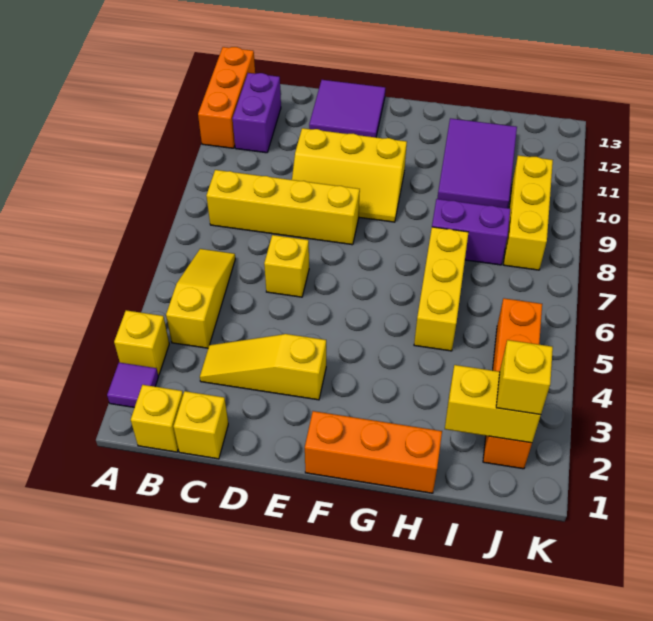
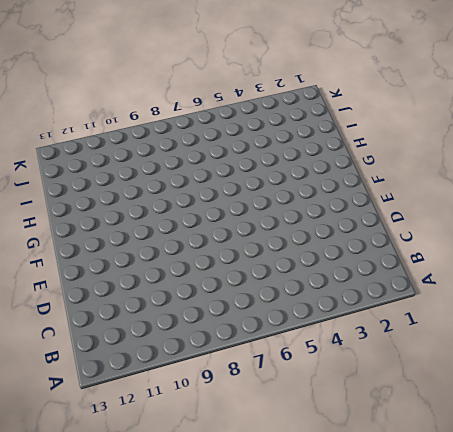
none -> purple tile A2 level 1
none -> yellow brick A3 level 1
none -> orange brick A11:A13 level 1

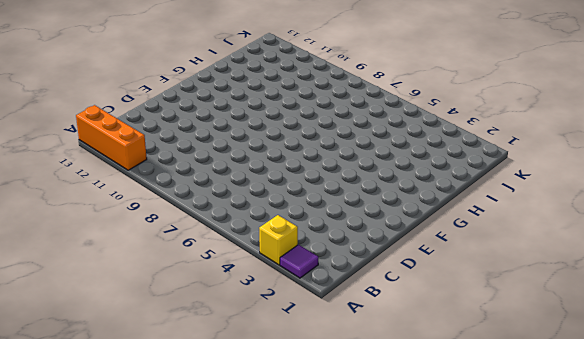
none -> yellow brick B1 level 1
none -> yellow slope B4:B6 level 1 top 4
none -> yellow brick B8:E8 level 1

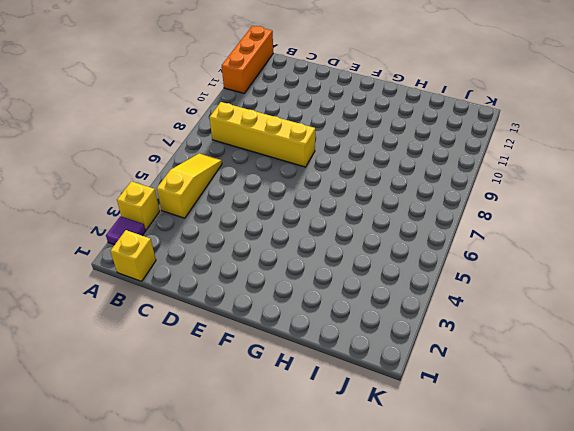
none -> purple brick B11:B12 level 1
none -> yellow brick C1 level 1
none -> yellow slope C3:E3 level 1 top E

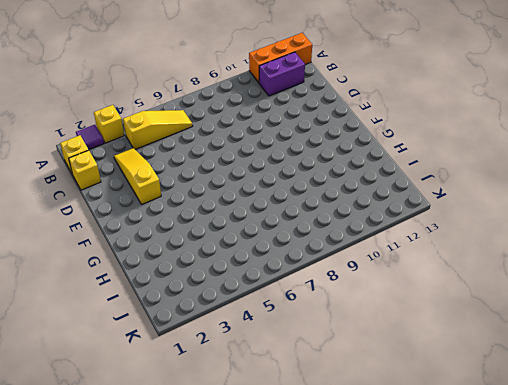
none -> yellow brick B8:E8 level 1
none -> yellow brick D6 level 1
none -> yellow slope D9:F10 level 1 top 10

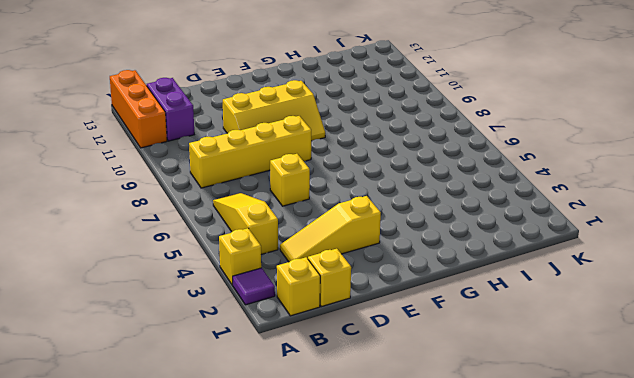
none -> purple tile D12:E13 level 1
none -> orange brick F1:H1 level 1
none -> yellow brick H5:H7 level 1

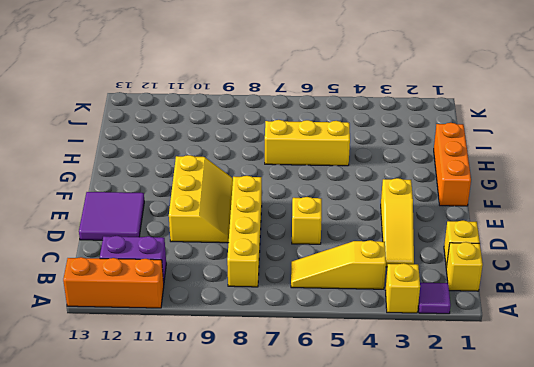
none -> purple brick H8:I8 level 1
none -> purple tile H10:I12 level 1
none -> orange brick J2:J5 level 1

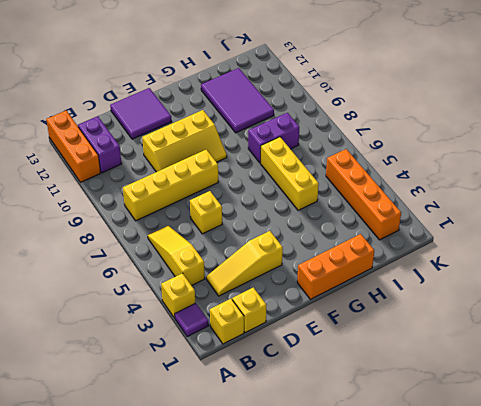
none -> yellow brick J8:J10 level 1
none -> yellow brick I2:J2 level 2
none -> yellow brick J2 level 3

